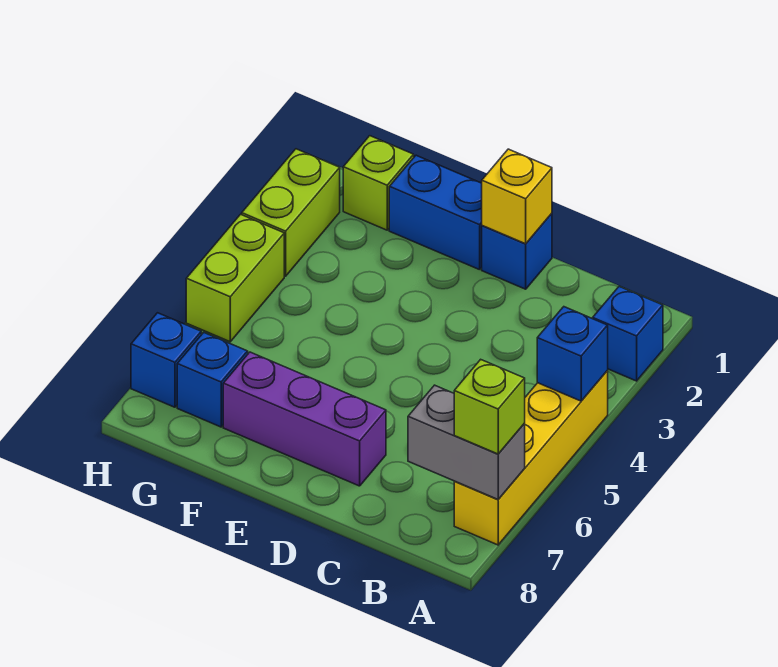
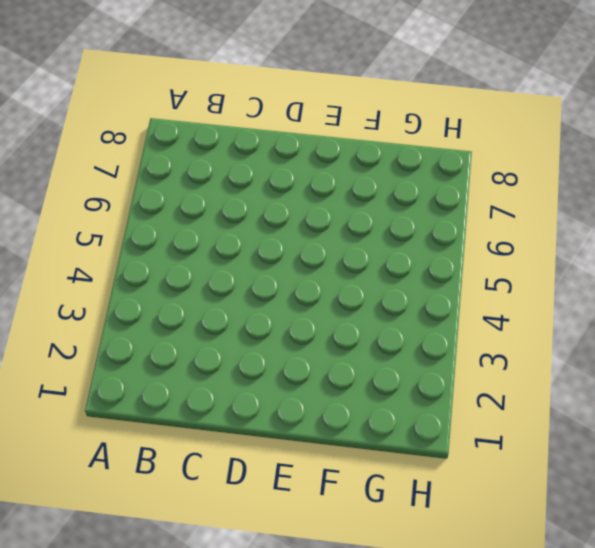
none -> blue brick A2 level 1
none -> yellow brick A4:A7 level 1
none -> blue brick D1 level 1

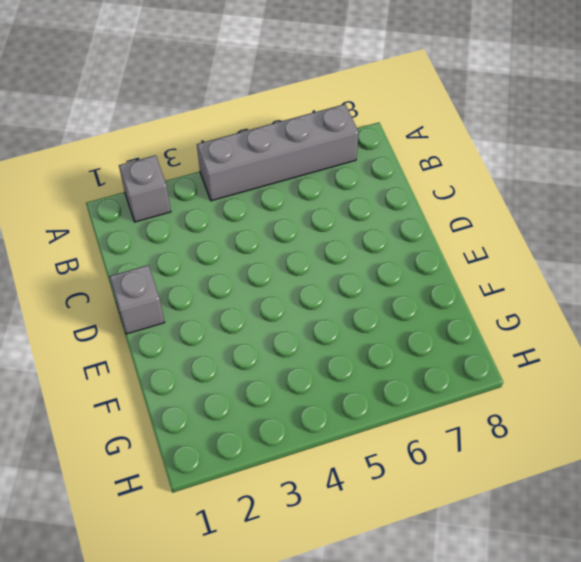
grey brick A2 level 1 -> blue brick A2 level 1
grey brick A4:A7 level 1 -> yellow brick A4:A7 level 1
grey brick D1 level 1 -> blue brick D1 level 1
none -> purple brick D7:F7 level 1
none -> blue brick E1:F1 level 1
none -> lime brick G1 level 1

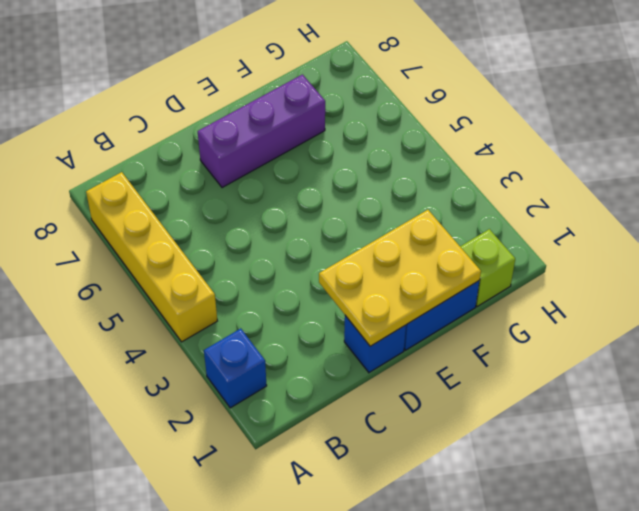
yellow plate D1:F2 level 2 -> yellow brick D1 level 2
none -> blue brick G7 level 1
none -> lime brick H2:H3 level 1
none -> lime brick H4:H5 level 1

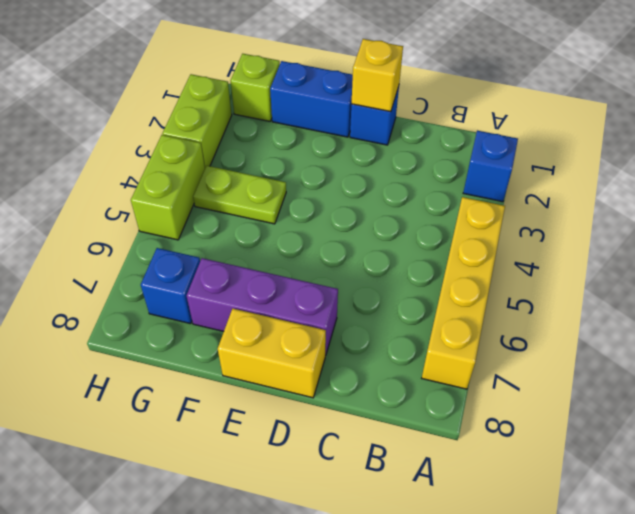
yellow brick D8:E8 level 1 -> none
lime plate F4:G4 level 1 -> none
none -> blue brick H7 level 1
none -> blue brick A4 level 2
none -> grey brick A7:B7 level 2

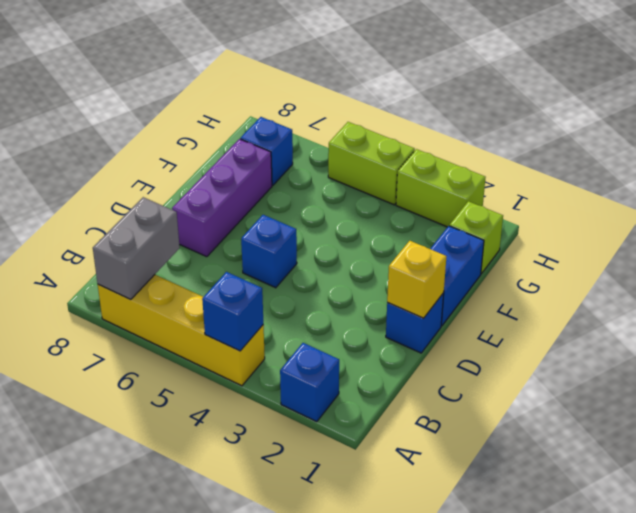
blue brick D5 level 1 -> blue brick H7 level 1
none -> lime brick A7 level 3

